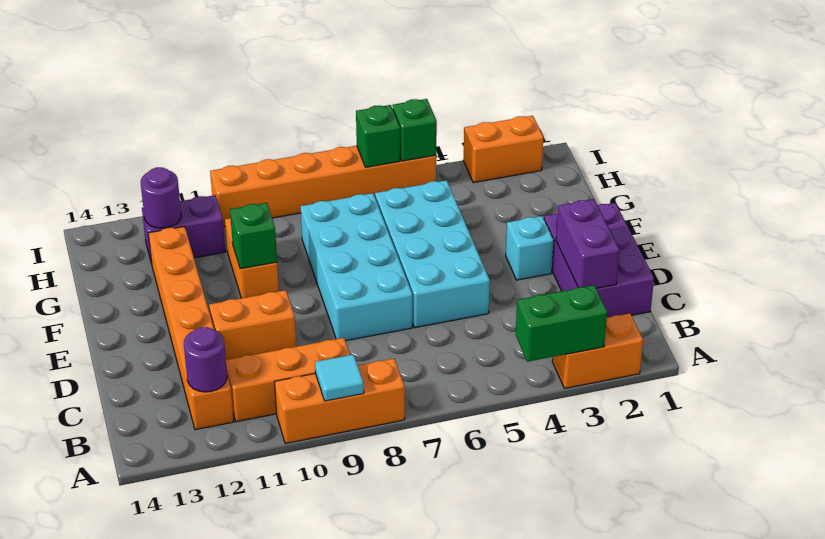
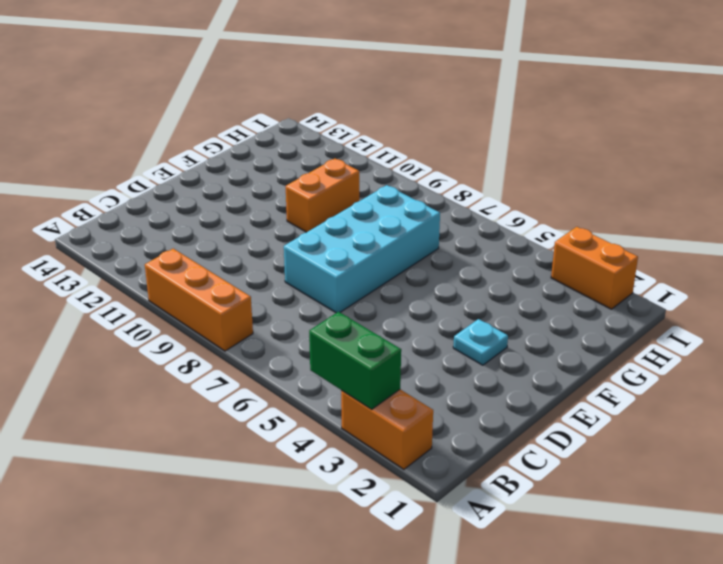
cyan plate E3 level 1 -> cyan brick E3 level 1
none -> orange brick B9:B11 level 1
none -> orange brick B12:G12 level 1
none -> purple brick C1:E2 level 1

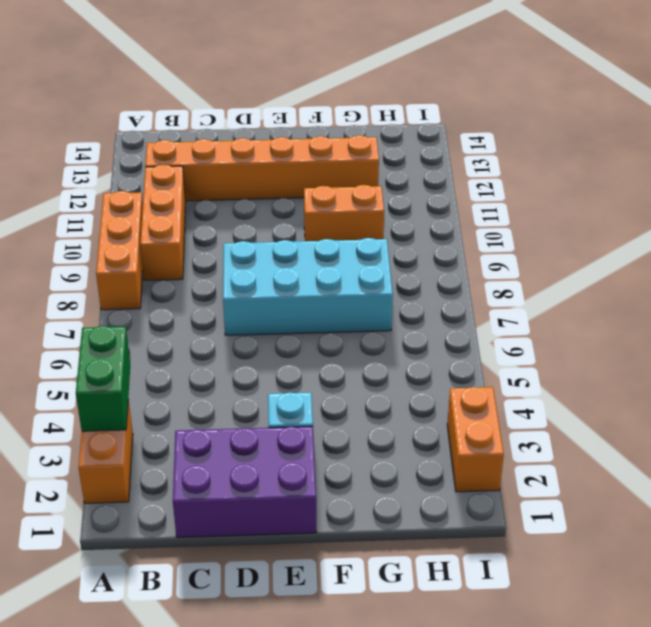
none -> cyan brick D5:G6 level 1
none -> orange brick D10:D11 level 1
none -> purple brick H11:H12 level 1

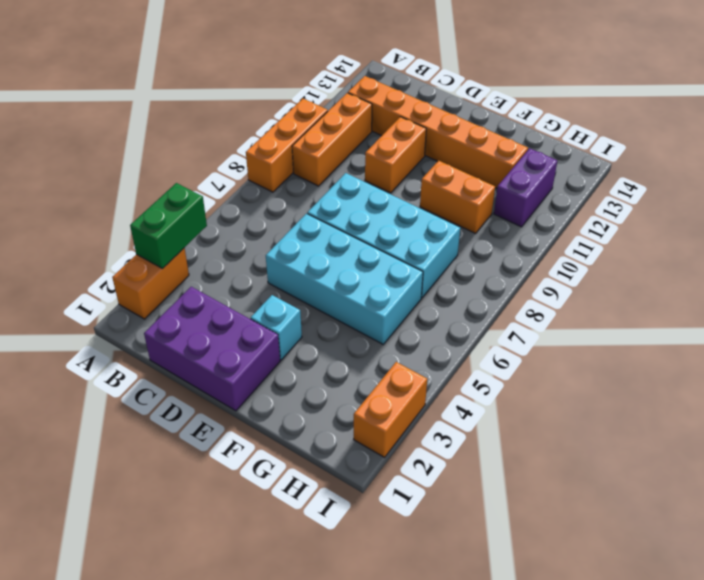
none -> orange brick I5:I10 level 1
none -> cyan tile A9 level 2
none -> purple round brick B12 level 2

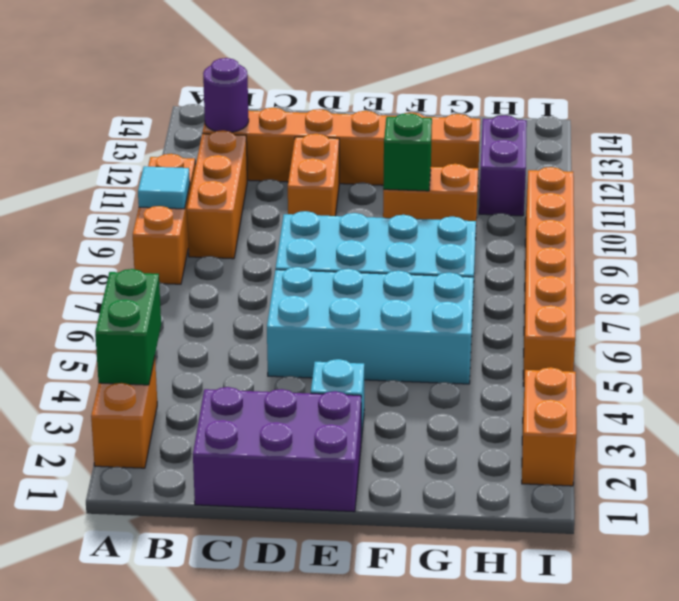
none -> purple brick C2:D2 level 2
none -> purple round brick H12 level 2
none -> green brick I5 level 2

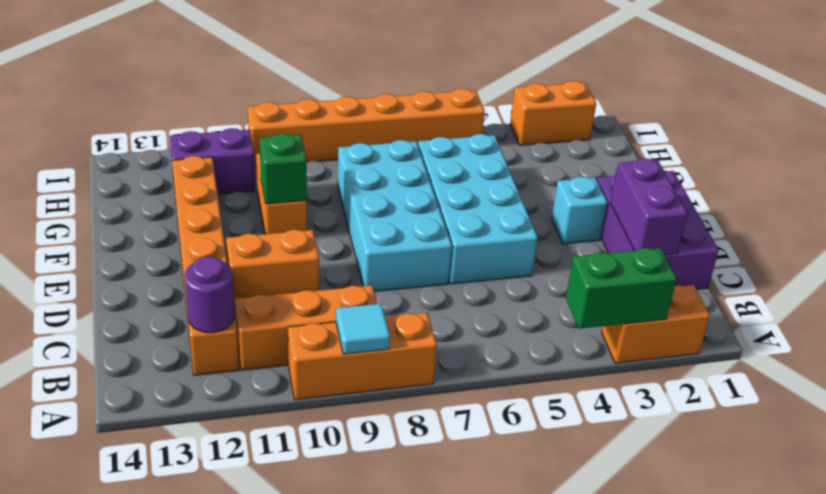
none -> purple round brick H12 level 2
none -> green brick I5 level 2
none -> green brick I6 level 2

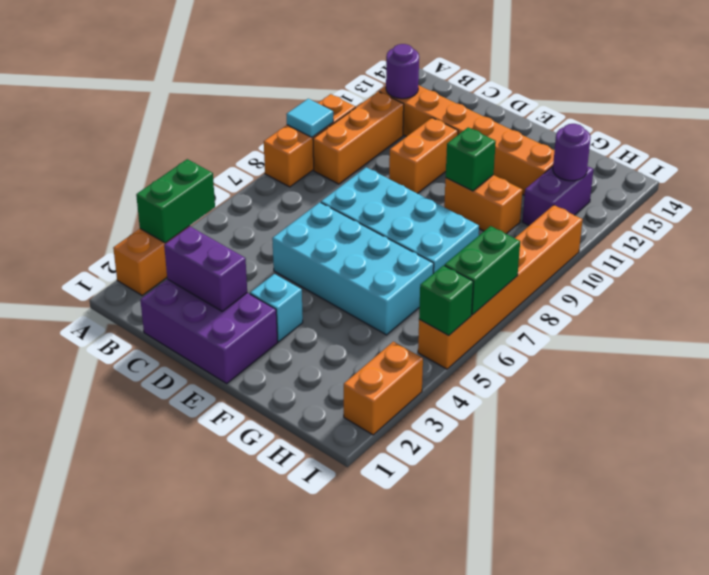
green brick I6:I7 level 2 -> green brick I6 level 2

